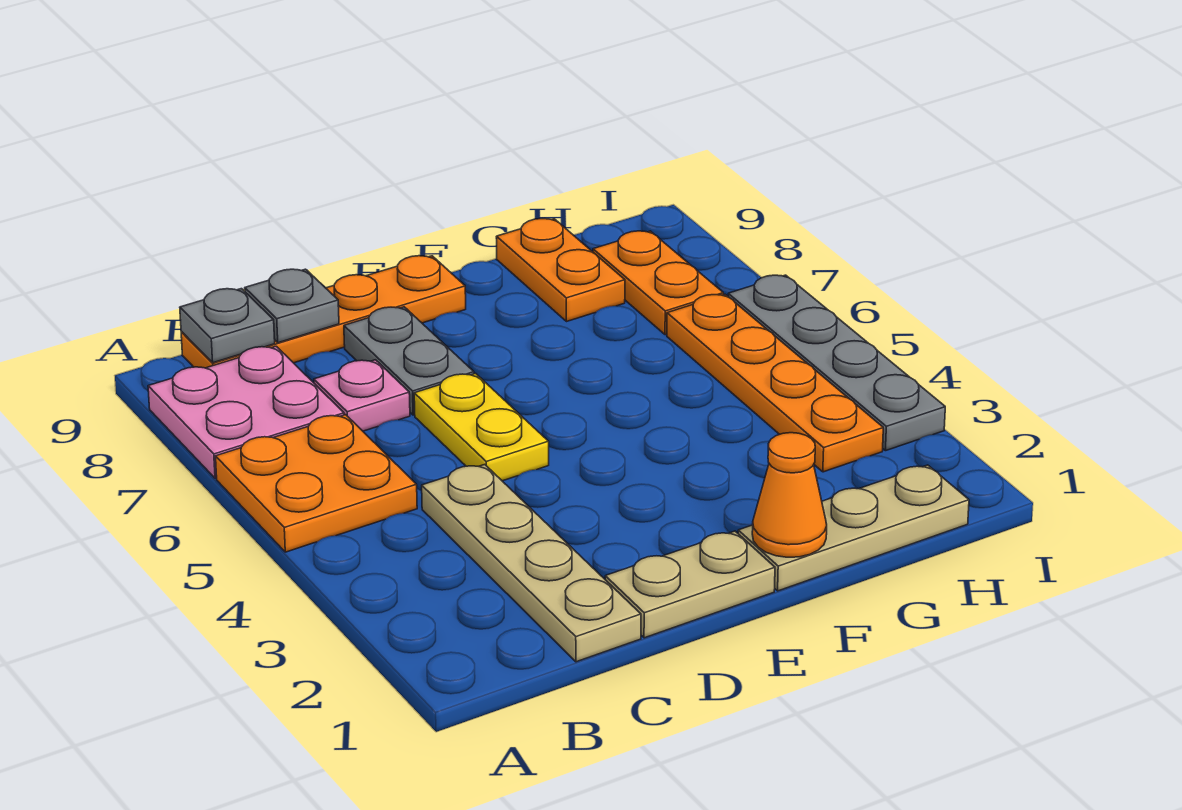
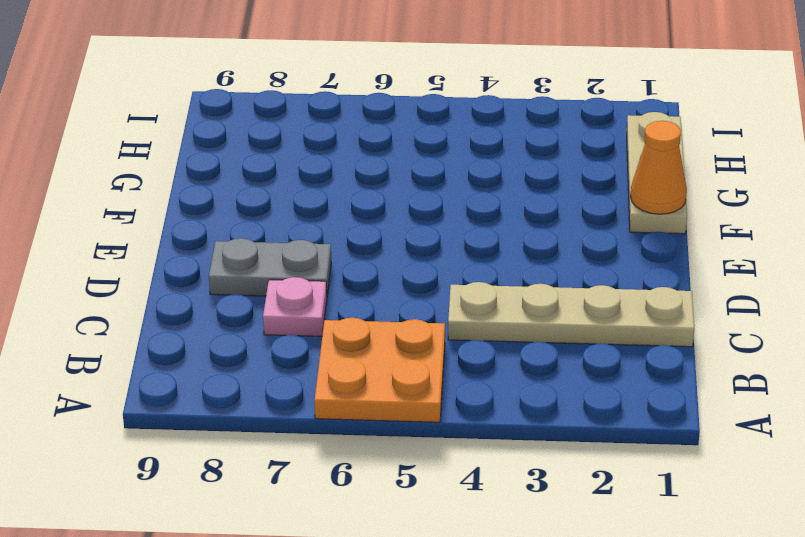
none -> pink plate A7:B8 level 1
none -> orange plate B9:E9 level 1
none -> tan plate D1:E1 level 1

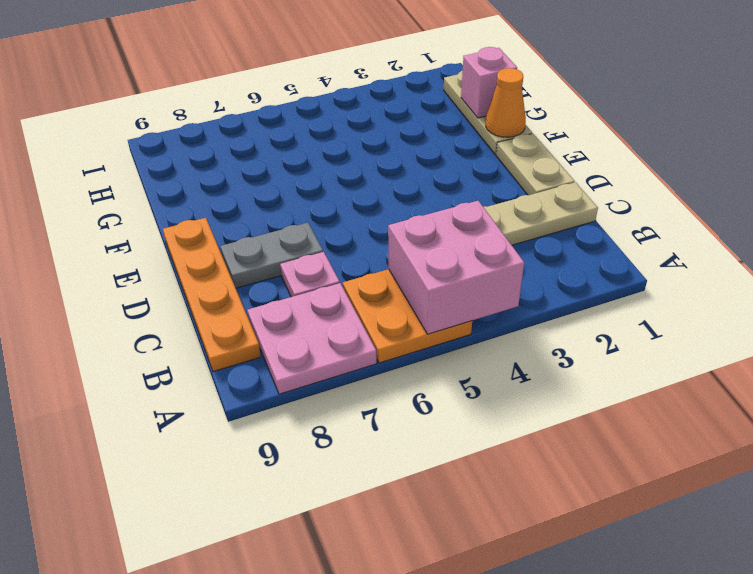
pink brick A4:B5 level 2 -> none
pink brick G1 level 2 -> none
none -> yellow plate D5:D6 level 1
none -> orange plate G8:G9 level 1
none -> orange plate H3:H6 level 1

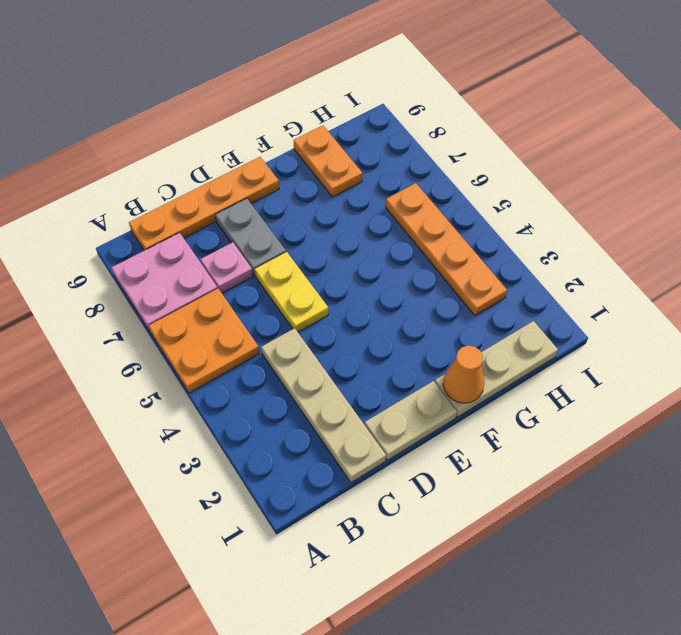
none -> orange plate H7:H8 level 1
none -> grey plate I3:I6 level 1
none -> grey plate B9 level 2

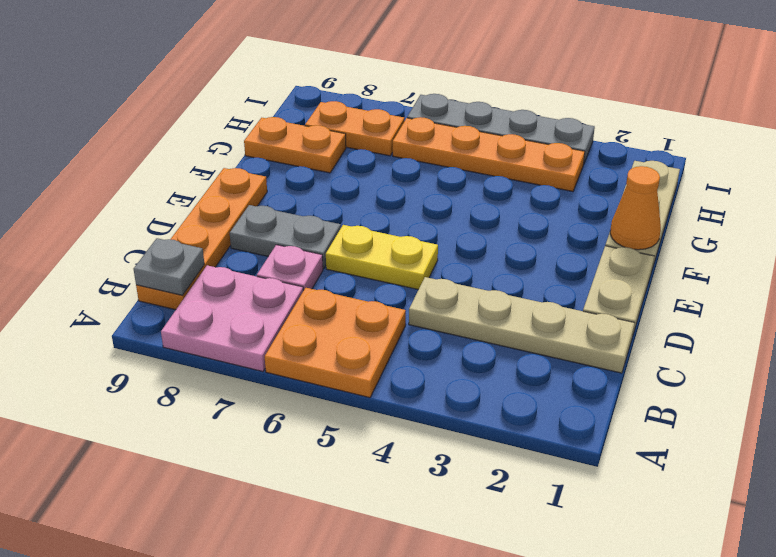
none -> grey plate C9 level 2

